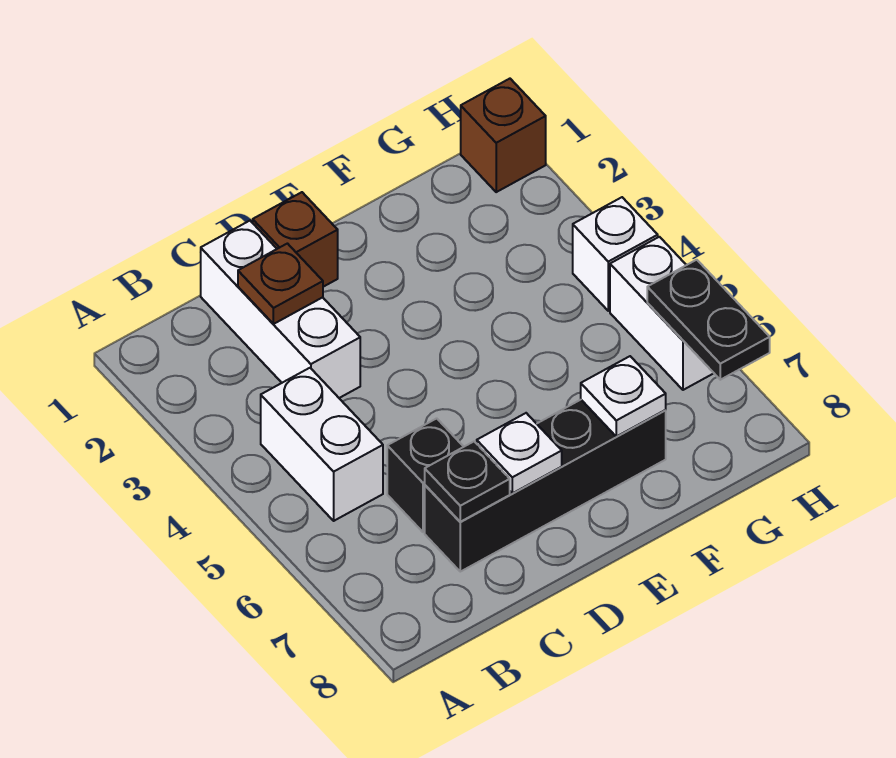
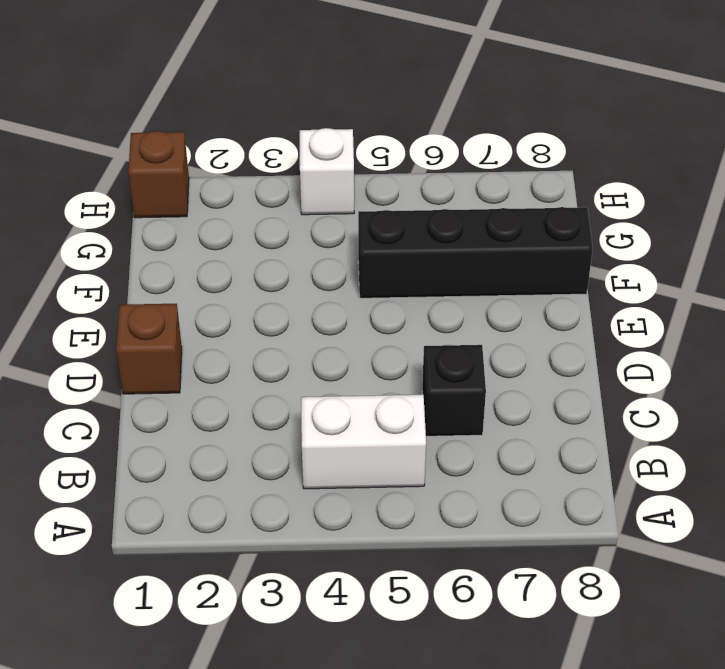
black brick F5:F8 level 1 -> black brick C7:F7 level 1
none -> white brick C1:C3 level 1
none -> white brick H5:H6 level 1
none -> brown plate C2 level 2

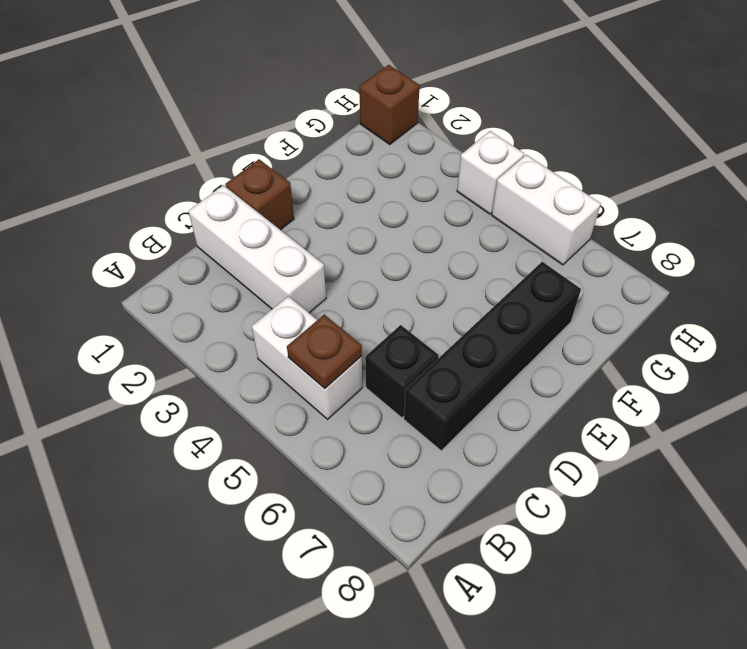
brown plate B5 level 2 -> brown plate C2 level 2
none -> black plate C7 level 2
none -> white plate D7 level 2
none -> white plate F7 level 2

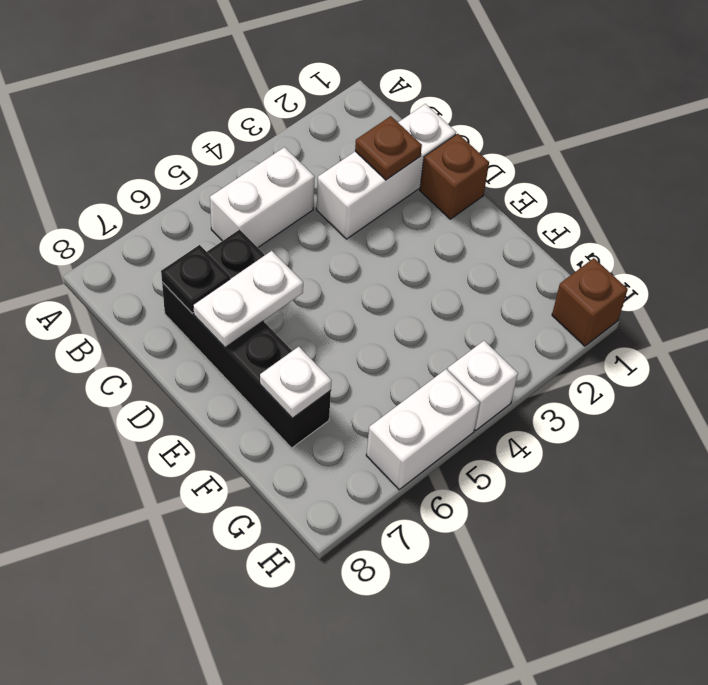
white plate D6:D7 level 2 -> white plate D7 level 2
none -> black plate H6:H7 level 2

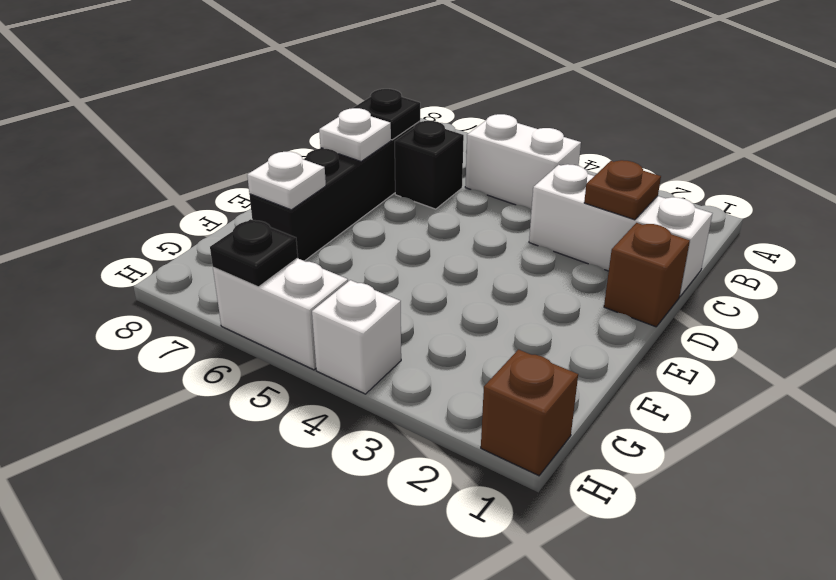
black plate H6 level 2 -> black plate H6:H7 level 2

